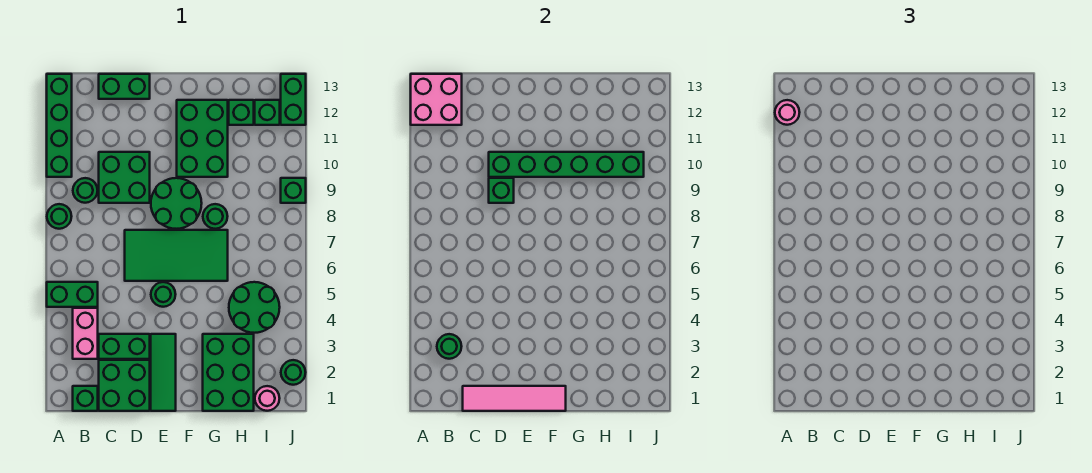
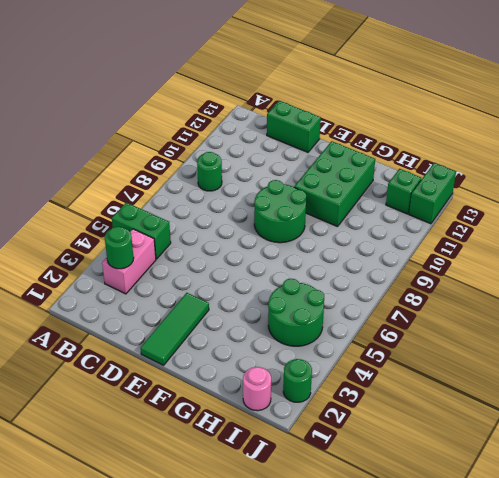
none -> green round brick A8 level 1
none -> green brick A10:A13 level 1
none -> green brick B1 level 1
none -> green brick C1:D2 level 1

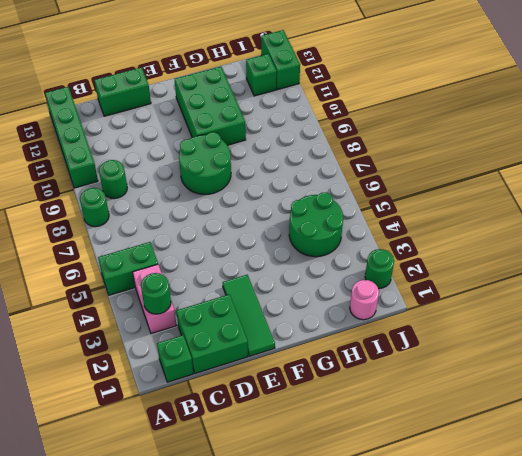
none -> green brick C3:D3 level 1
none -> green brick C9:D10 level 1
none -> green tile D6:G7 level 1
none -> green round brick E5 level 1

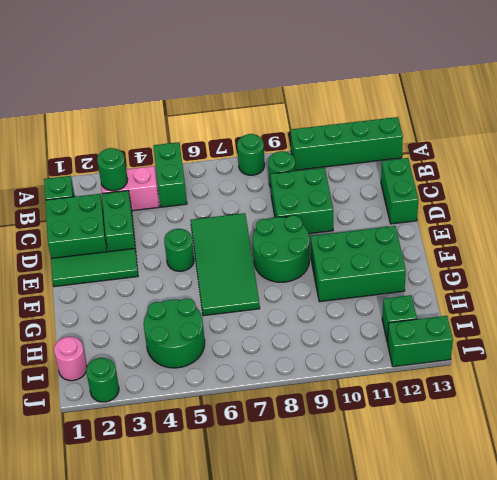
none -> green brick G1:H3 level 1
none -> green round brick G8 level 1
none -> green brick H12 level 1
none -> green brick J9 level 1

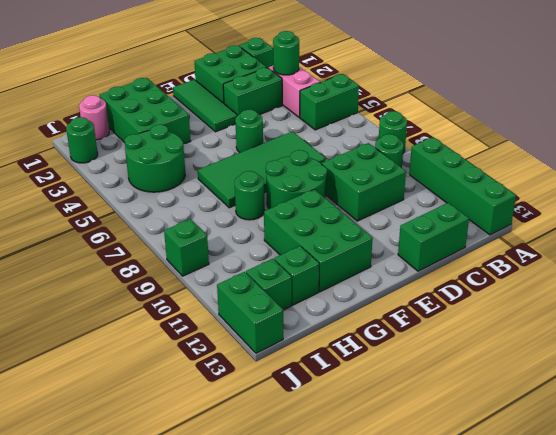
none -> pink brick A12:B13 level 2
none -> pink tile C1:F1 level 2
none -> green brick D9 level 2
none -> green brick D10:I10 level 2

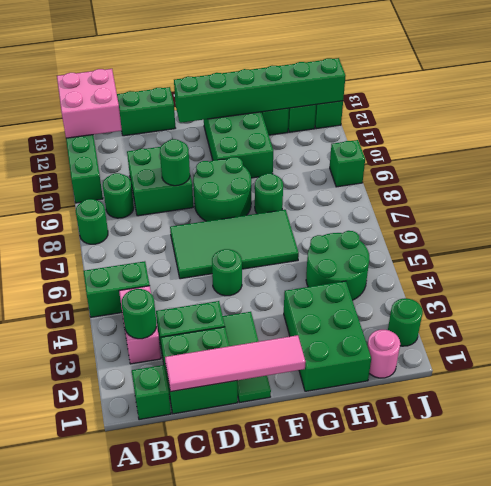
green round brick D9 level 2 -> green brick D9 level 2
green brick E12:J12 level 2 -> green brick D10:I10 level 2
none -> pink round brick A12 level 3

